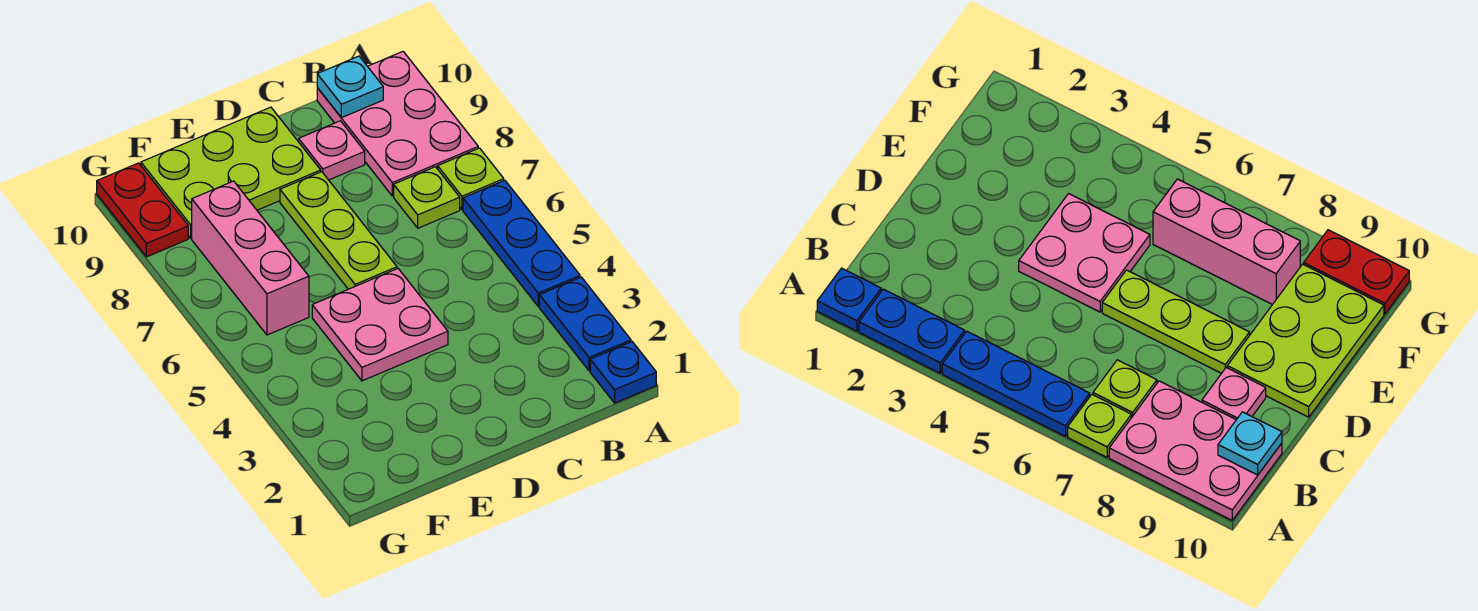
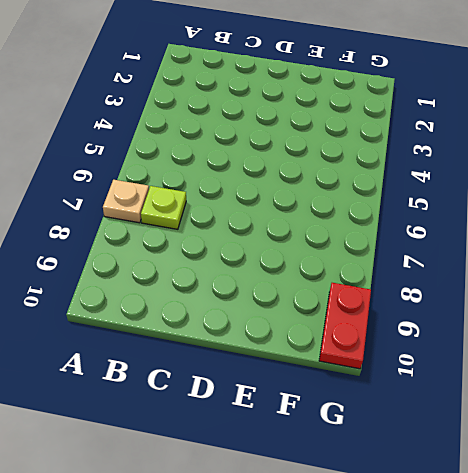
tan plate A7 level 1 -> lime plate A7 level 1
none -> blue plate A1 level 1
none -> blue plate A2:A3 level 1
none -> blue plate A4:A6 level 1

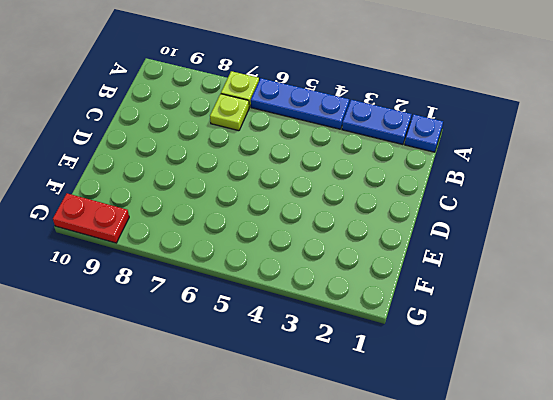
none -> pink plate A8:B10 level 1
none -> pink plate C9 level 1
none -> pink plate D4:E5 level 1

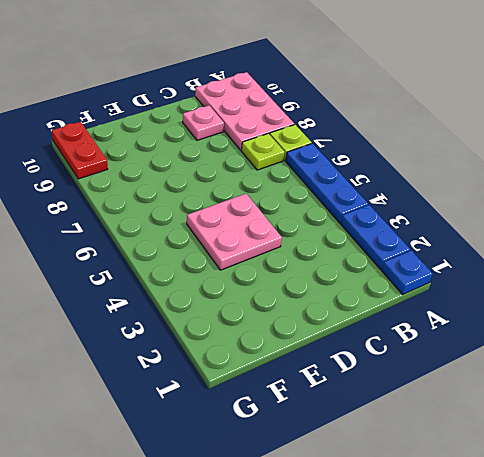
none -> lime plate D6:D8 level 1
none -> lime plate D9:F10 level 1
none -> pink brick F6:F8 level 1

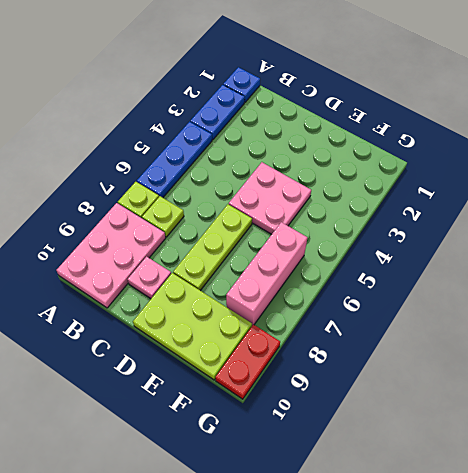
none -> cyan plate B10 level 2

